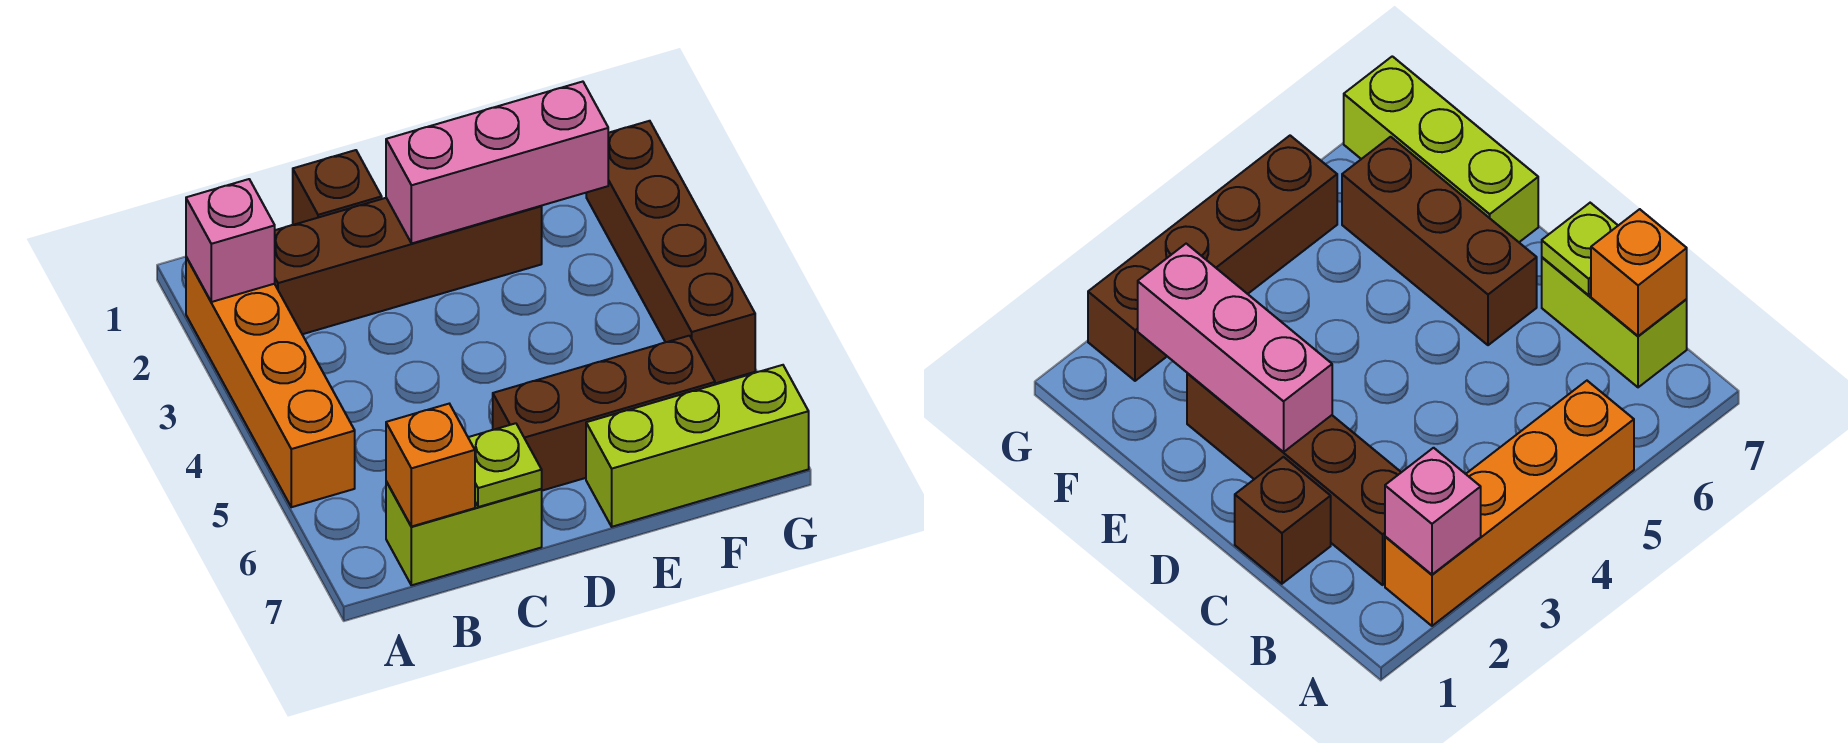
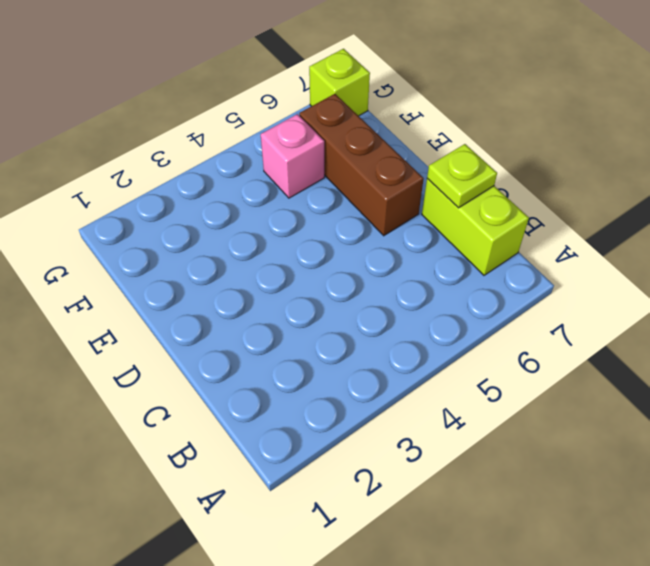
pink brick F5 level 1 -> pink brick A2 level 2
lime brick G7 level 1 -> lime brick E7:G7 level 1
none -> orange brick A2:A5 level 1
none -> brown brick B2:E2 level 1

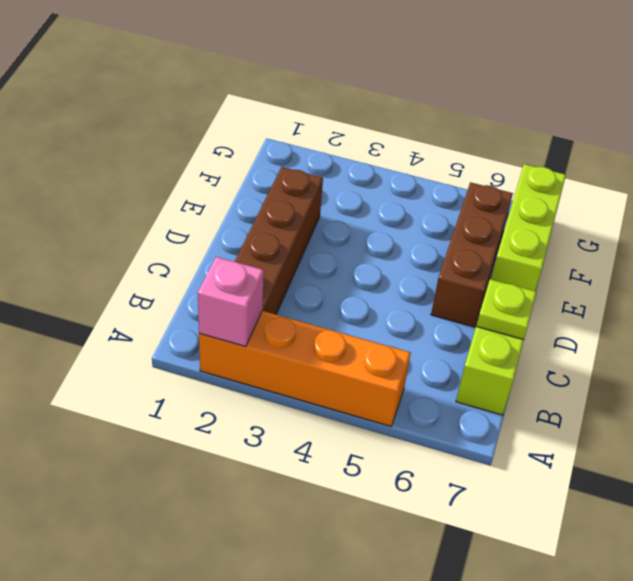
none -> brown brick C1 level 1
none -> brown brick G2:G5 level 1

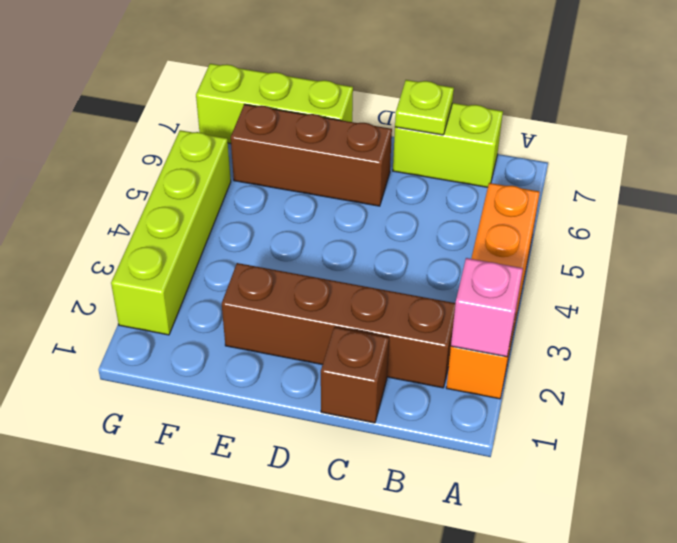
lime brick G2:G5 level 1 -> brown brick G2:G5 level 1
none -> orange brick B7 level 2
none -> pink brick D2:F2 level 2

